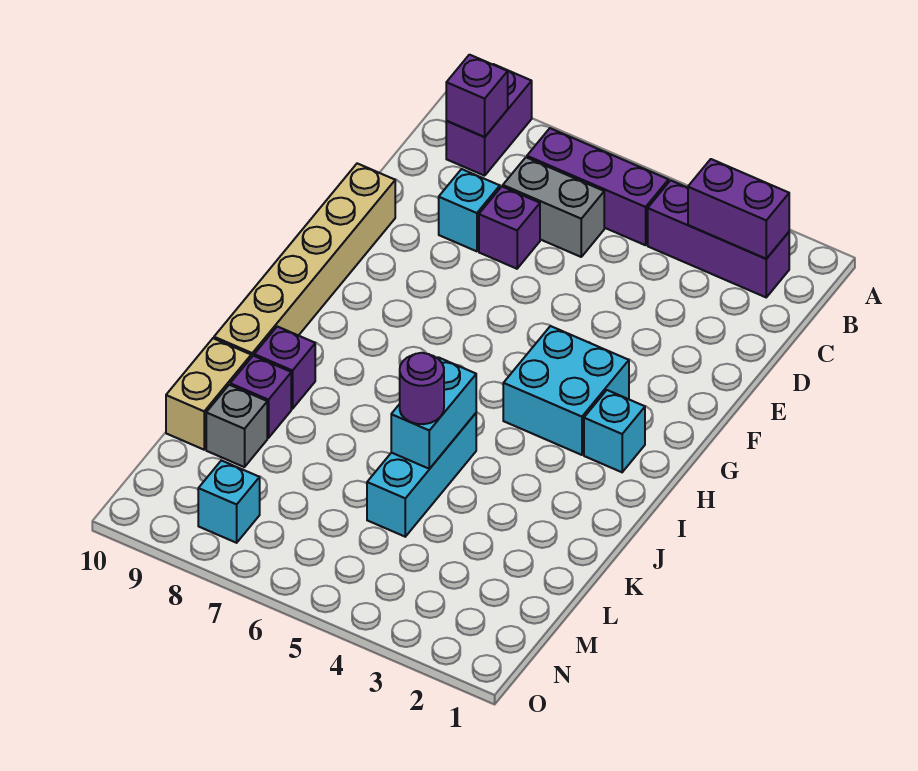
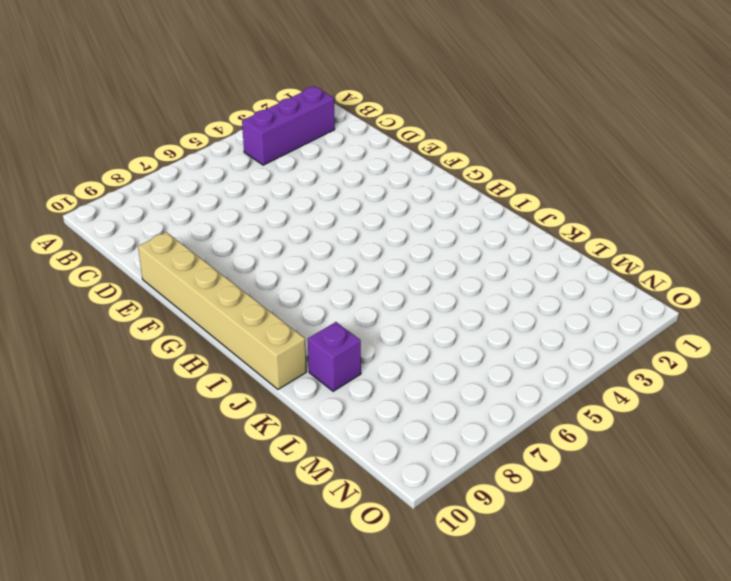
none -> purple brick A9:B9 level 1
none -> purple brick B5:B7 level 1
none -> grey brick C6:C7 level 1

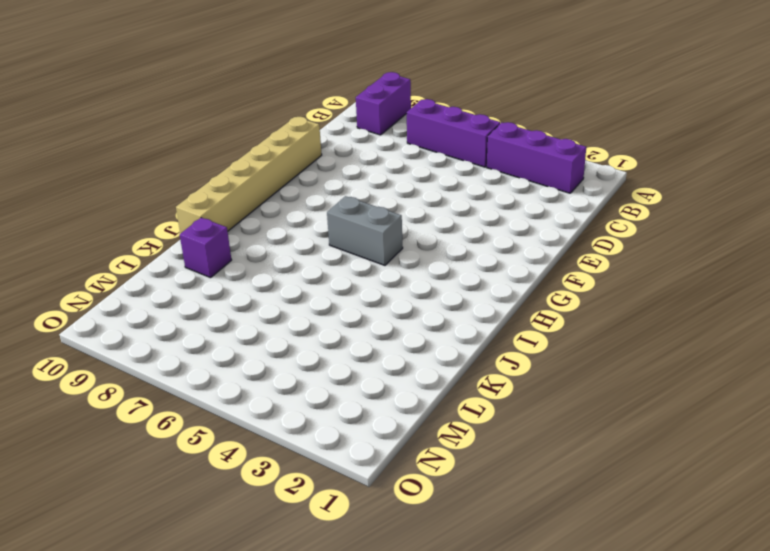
grey brick H5:H6 level 1 -> grey brick C6:C7 level 1
none -> purple brick D7 level 1
none -> cyan brick D8 level 1
none -> cyan brick G3:H4 level 1

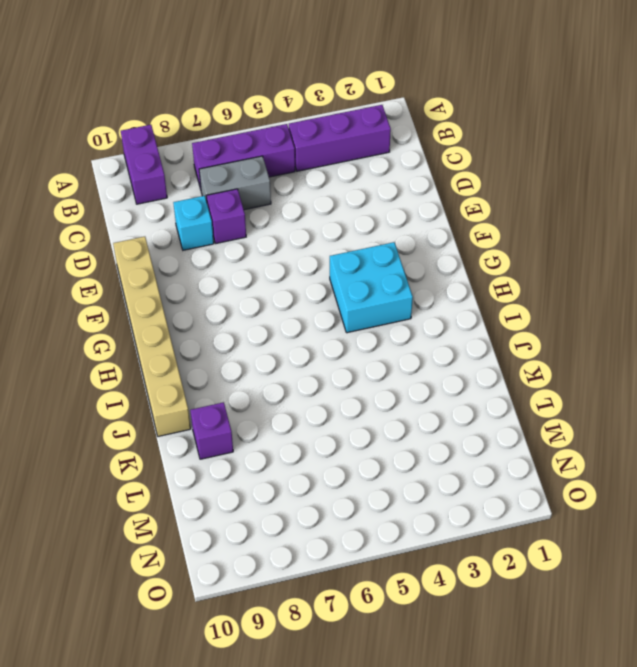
none -> cyan brick H2 level 1
none -> cyan brick J5:L5 level 1
none -> purple brick J9 level 1

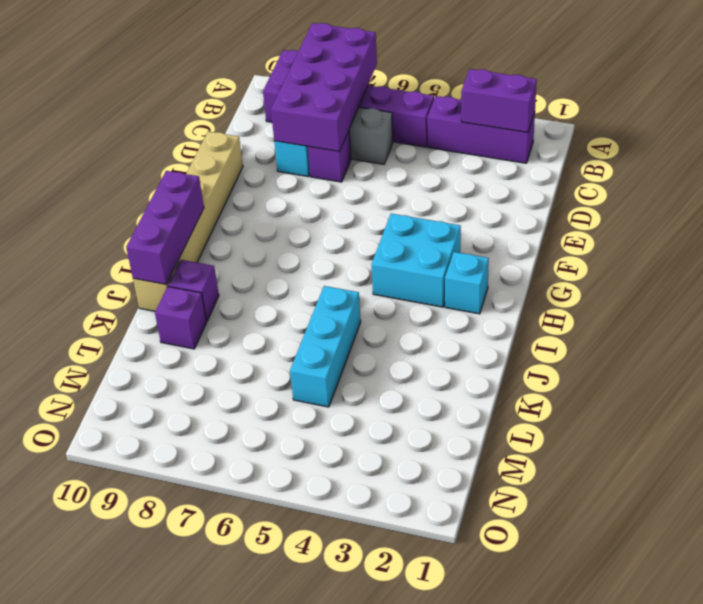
purple brick A7:D8 level 2 -> none
purple brick H10:J10 level 2 -> none
none -> tan brick K10:L10 level 1
none -> grey brick L9 level 1
none -> cyan brick N8 level 1

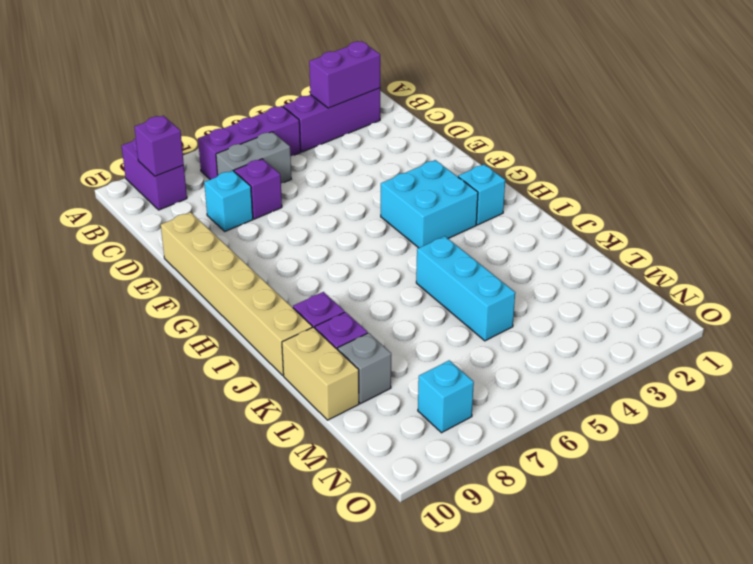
none -> cyan brick J5:K5 level 2
none -> purple round brick K5 level 3

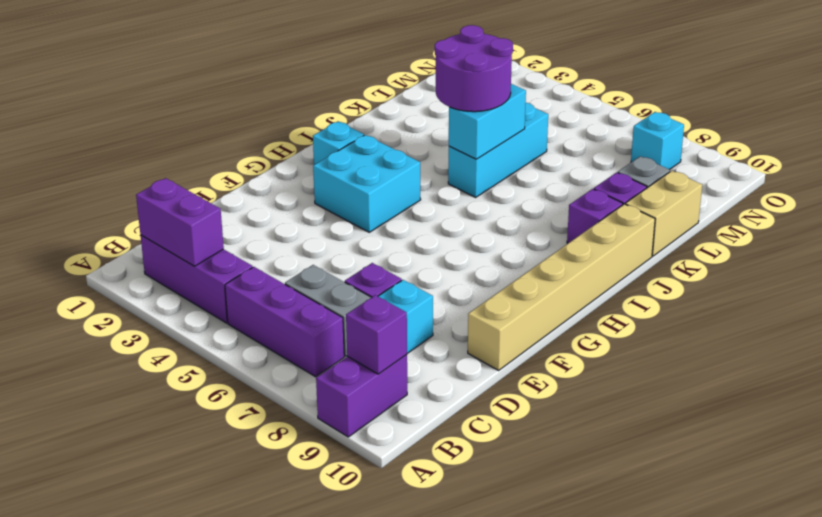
purple round brick J4:K5 level 3 -> purple round brick K5 level 3

